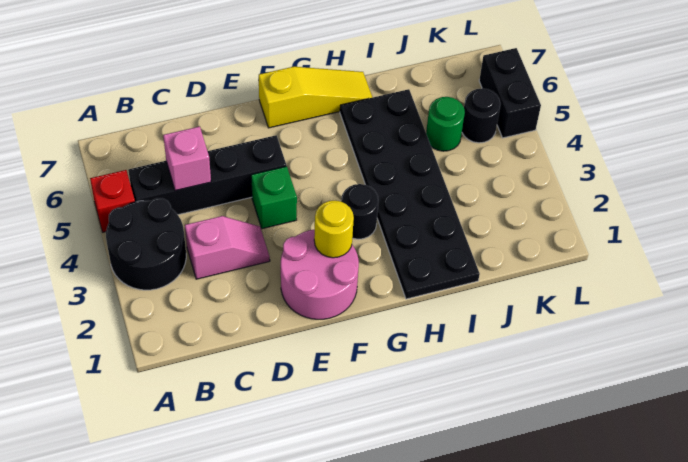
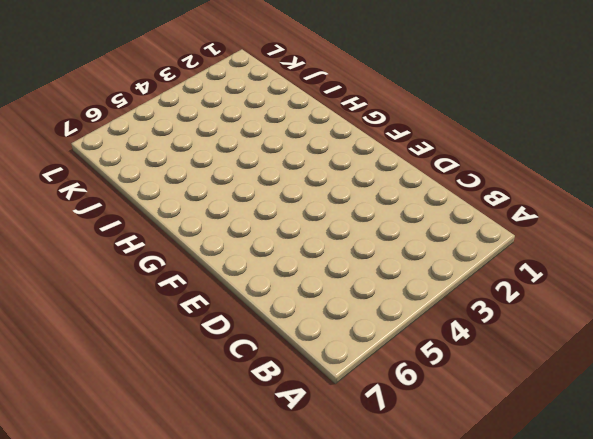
none -> black round brick A3:B4 level 1
none -> red brick A5 level 1
none -> black brick B5:E5 level 1

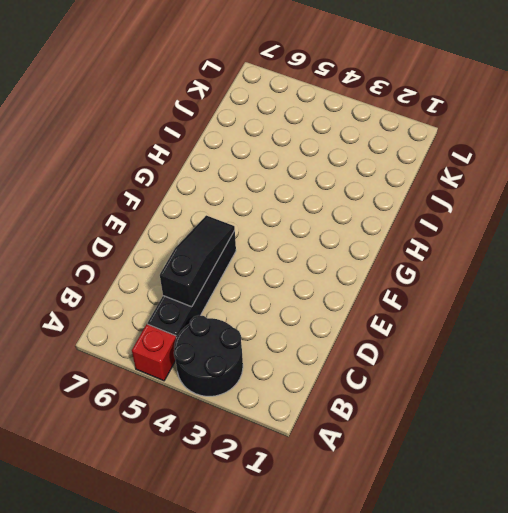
black slope C5:E5 level 2 top C -> pink brick C5 level 2
none -> pink slope C3:D3 level 1 top C
none -> pink round brick E1:F2 level 1
none -> green brick E4 level 1

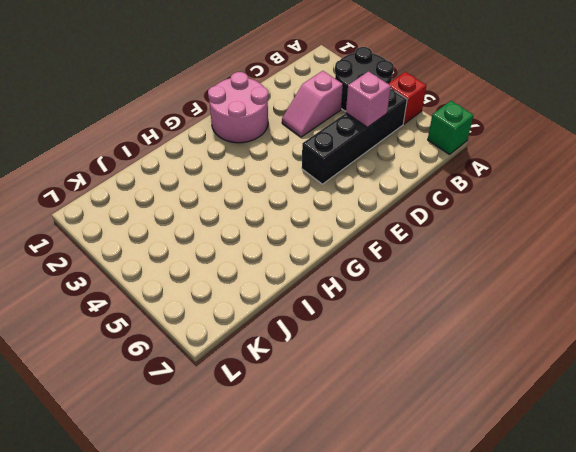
green brick A7 level 1 -> green brick E4 level 1
none -> yellow slope F7:H7 level 1 top F
none -> black round brick G3 level 1
none -> black plate H1:I6 level 1

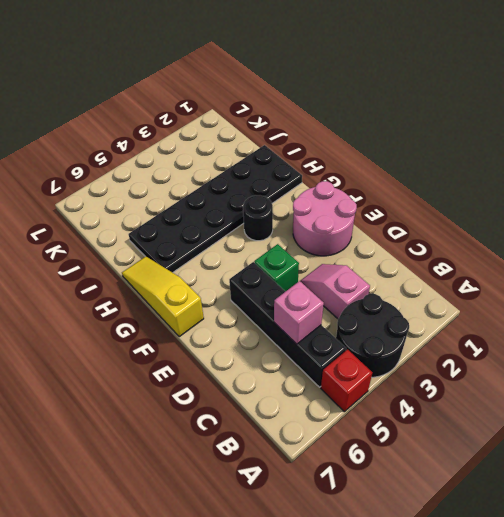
none -> green round brick J5 level 1
none -> black round brick K5 level 1
none -> black brick L5:L6 level 1

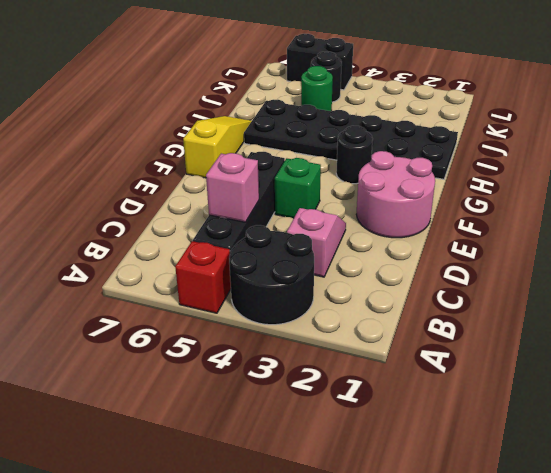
none -> yellow round brick F2 level 2

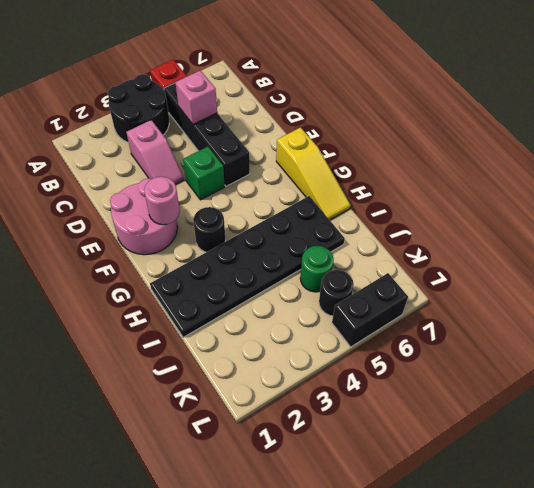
pink round brick F2 level 2 -> yellow round brick F2 level 2

